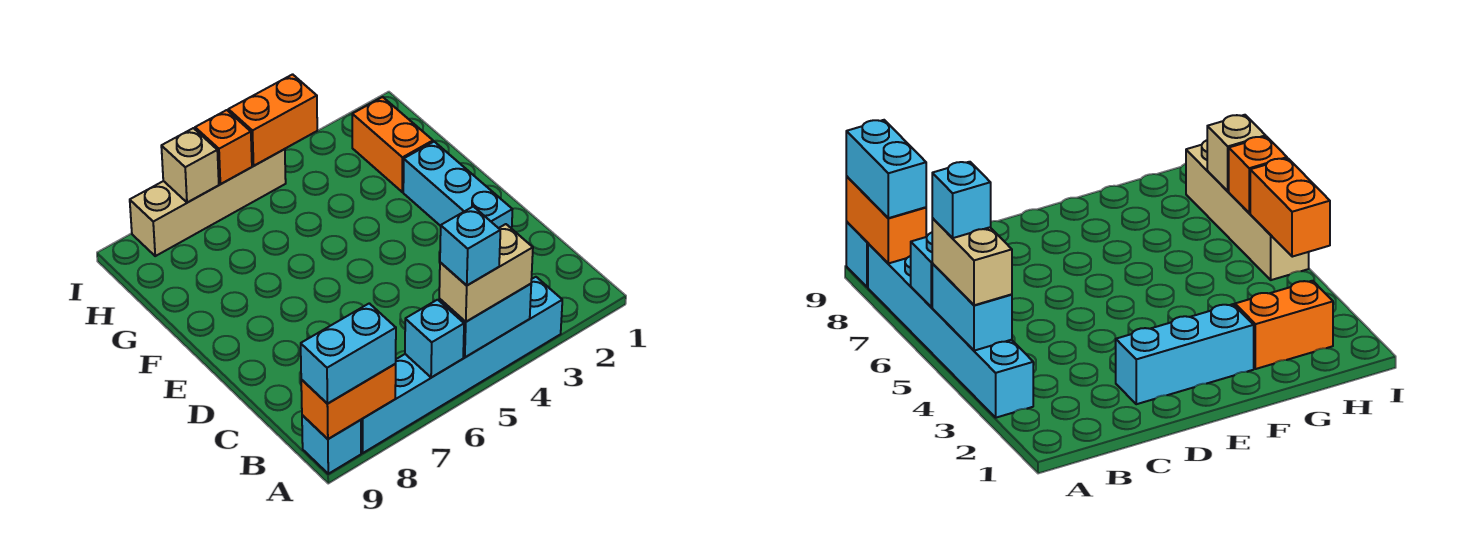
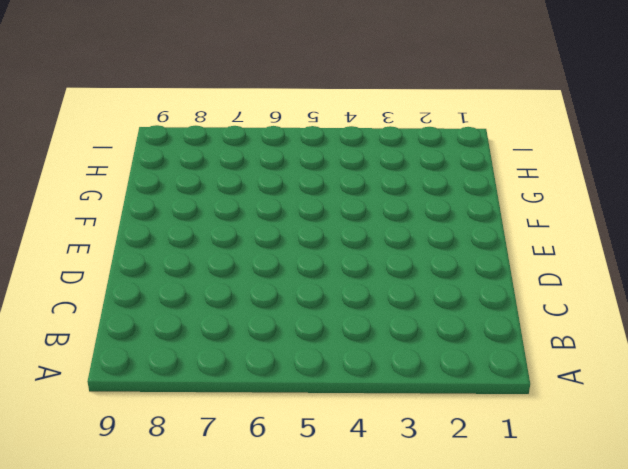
none -> cyan brick A3:A8 level 1
none -> cyan brick A9 level 1
none -> cyan brick D2:F2 level 1

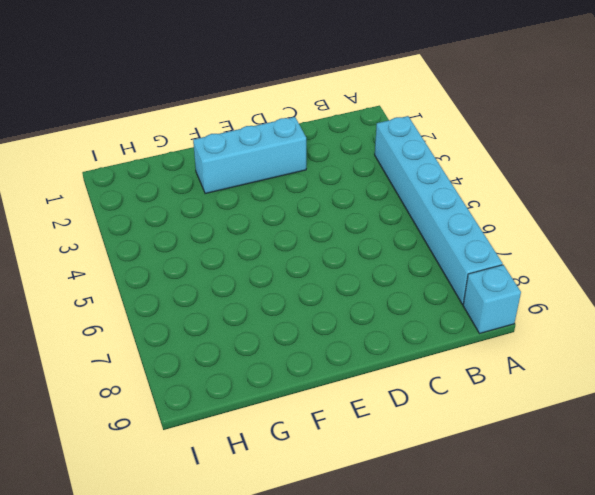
none -> orange brick G2:H2 level 1
none -> tan brick I5:I8 level 1
none -> cyan brick A4:A5 level 2

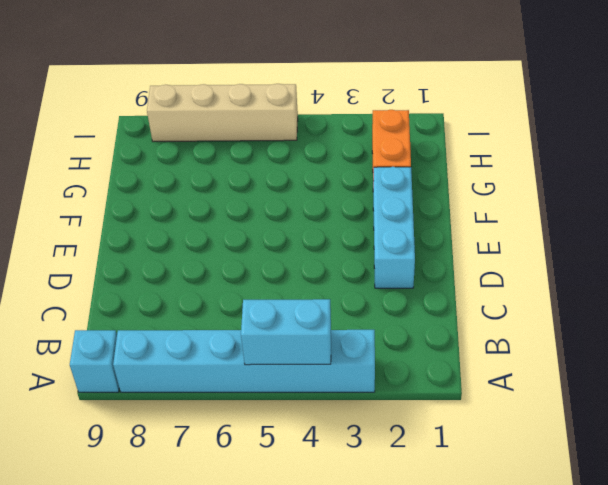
none -> cyan brick A6 level 2
none -> orange brick A8:A9 level 2
none -> orange brick I4:I5 level 2

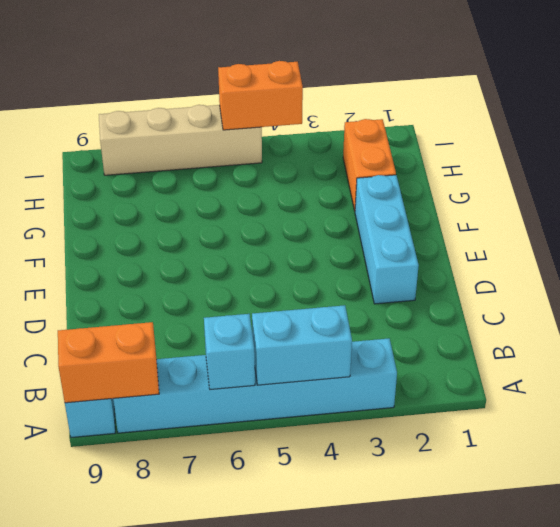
none -> orange brick I6 level 2
none -> tan brick I7 level 2
none -> tan brick A4:A5 level 3

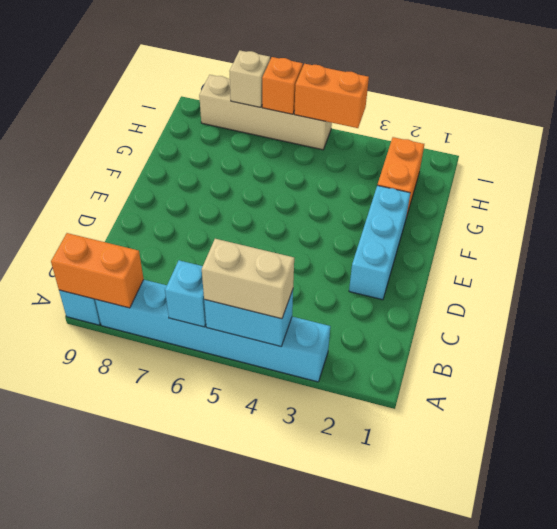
none -> cyan brick A8:A9 level 3
none -> cyan brick A5 level 4

